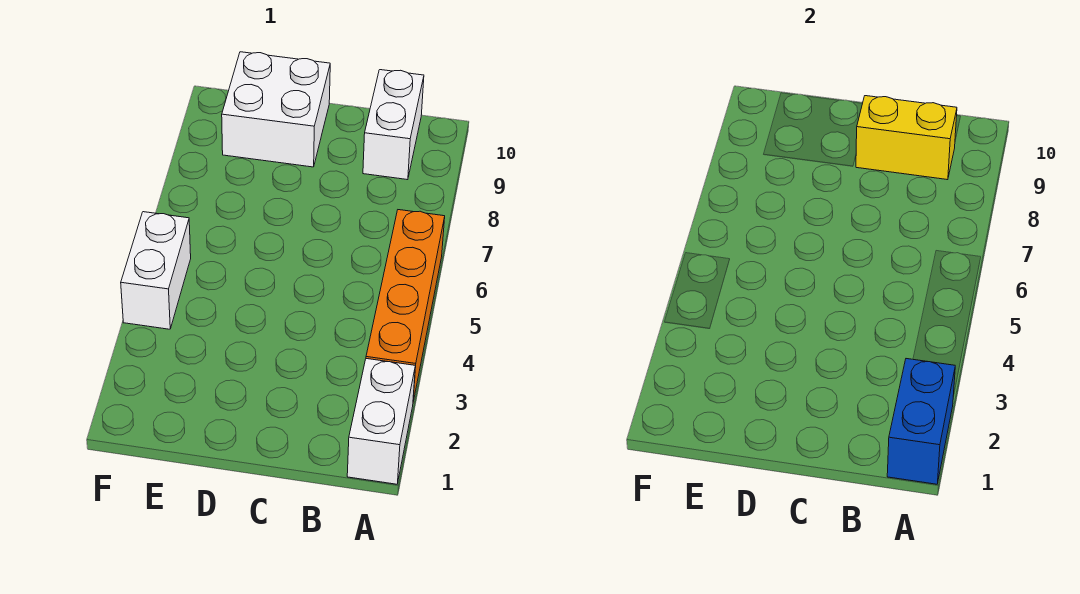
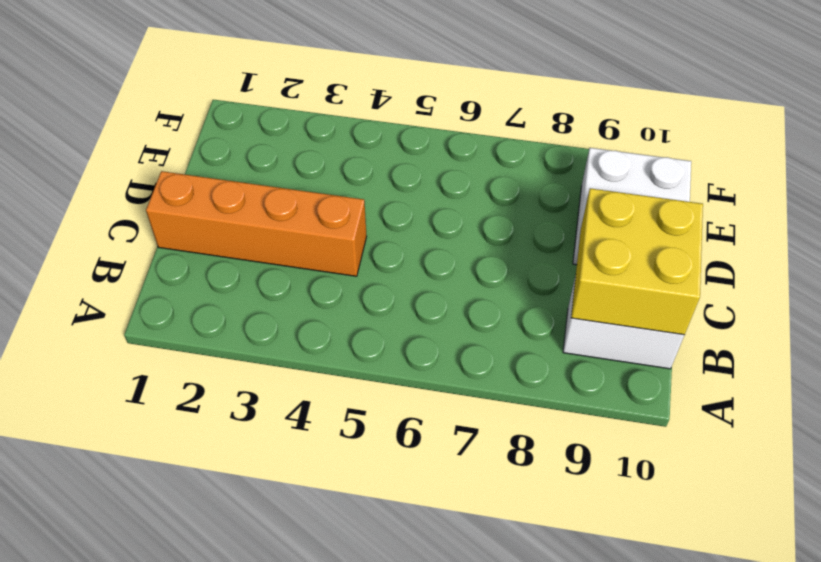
yellow brick B9:C10 level 2 -> yellow brick B9:C9 level 2
orange brick C1:C4 level 1 -> orange brick A3:A6 level 1
none -> white brick A1:A2 level 1
none -> white brick F4:F5 level 1

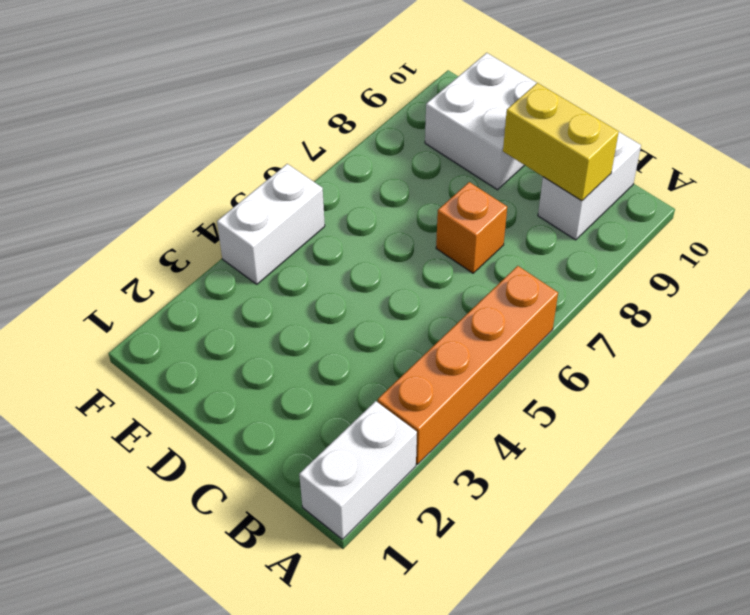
orange brick C7 level 1 -> none
none -> blue brick A1:A2 level 2

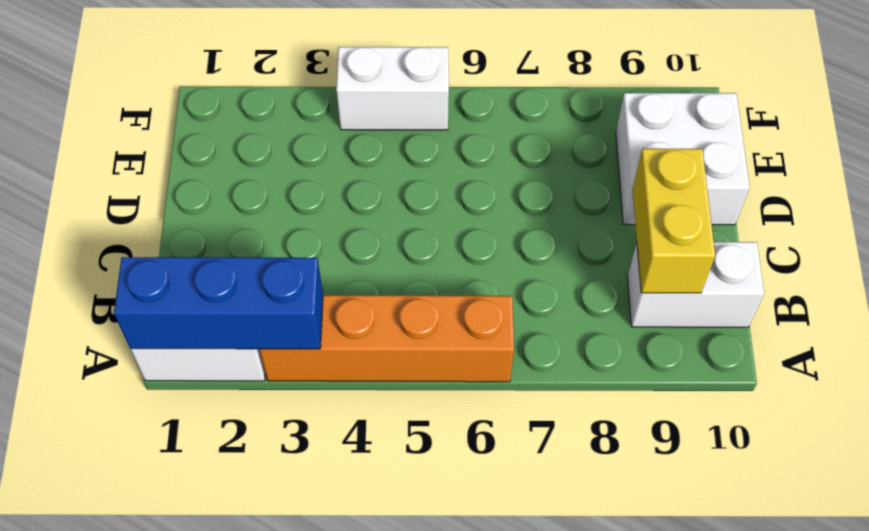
blue brick A1:A3 level 2 -> blue brick A1:A2 level 2

